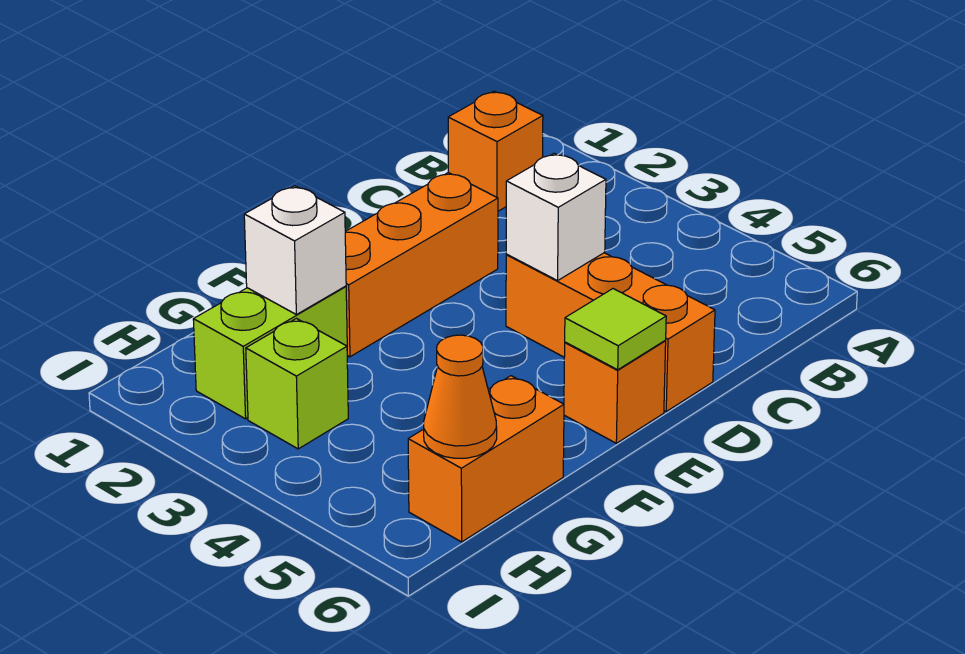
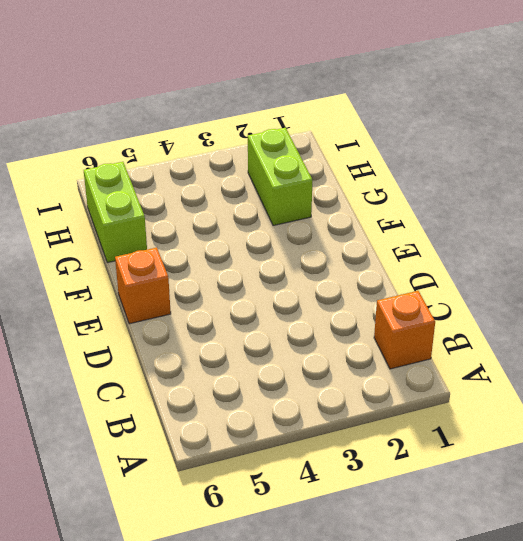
lime brick G6:H6 level 1 -> orange brick G6:H6 level 1
none -> orange brick D2:F2 level 1
none -> orange brick D4:D6 level 1

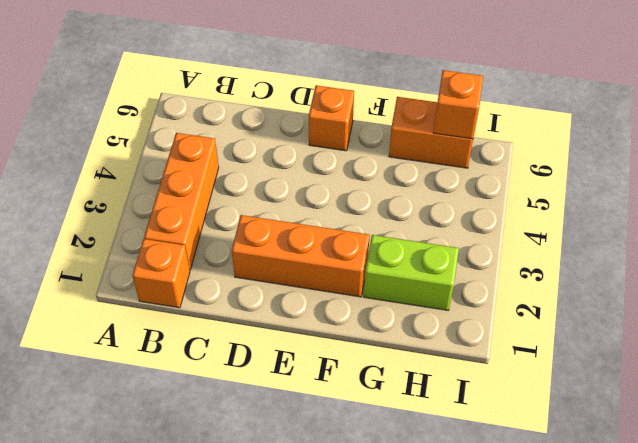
orange brick B2:B4 level 1 -> orange brick D4:D6 level 1
orange brick H6 level 2 -> orange cone H6 level 2
none -> lime brick H3 level 1
none -> white brick D4 level 2

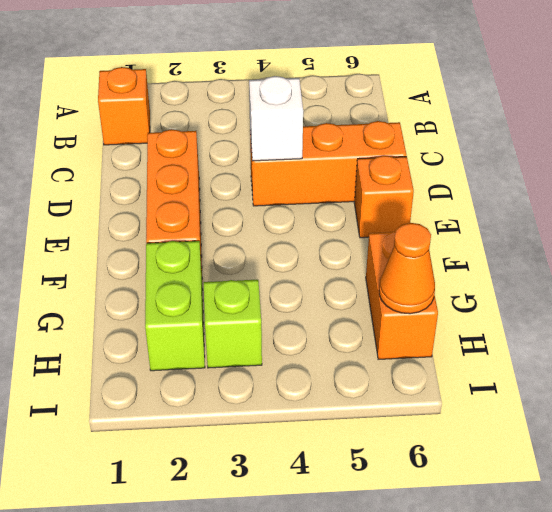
none -> lime tile E6 level 2
none -> white brick G2 level 2

